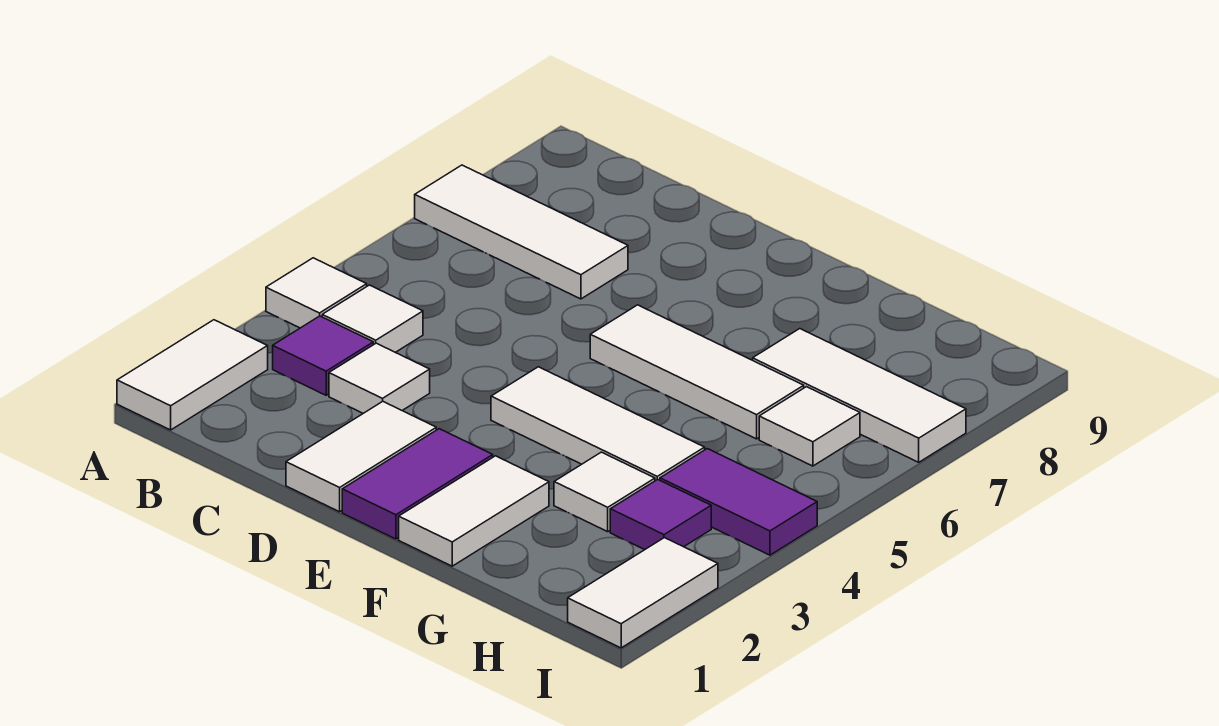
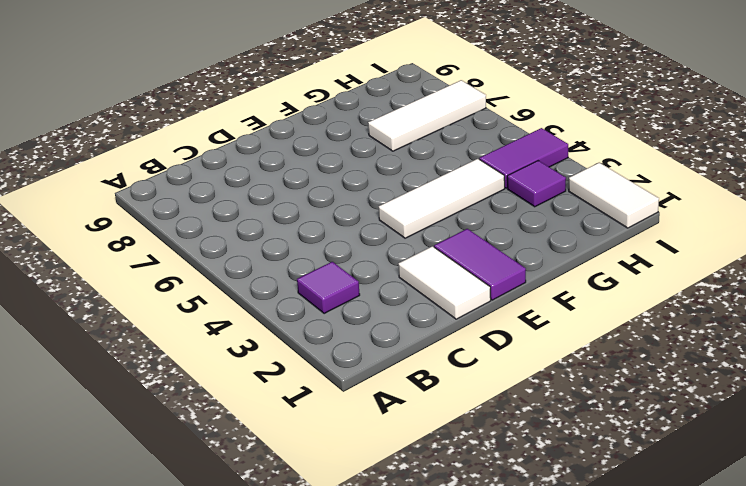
none -> white tile A1:A2 level 1
none -> white tile A4 level 1
none -> white tile A7:C7 level 1

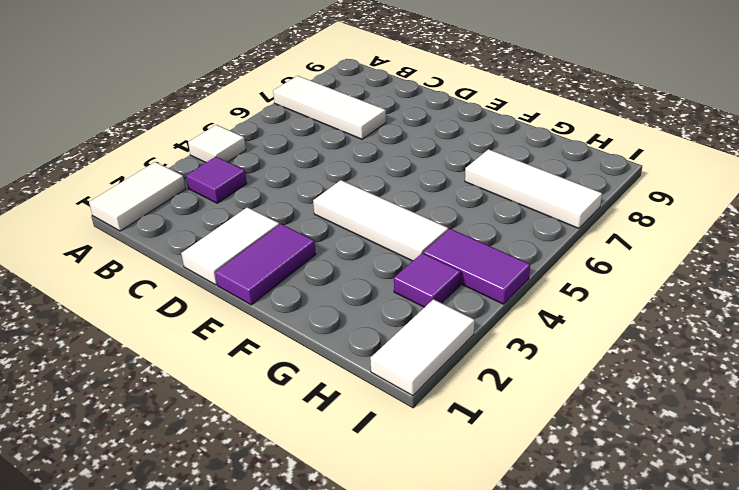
none -> white tile B4 level 1
none -> white tile C3 level 1
none -> white tile E6:G6 level 1

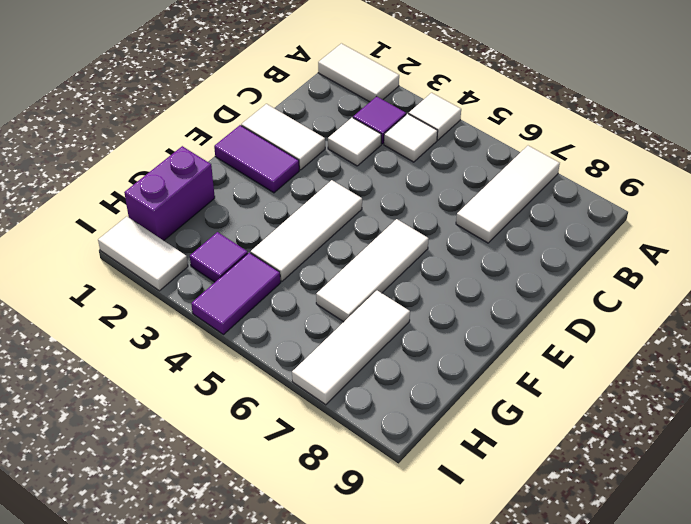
purple brick G1:H1 level 1 -> none
none -> white tile F1:F2 level 1
none -> white tile G3 level 1
none -> white tile H6 level 1

